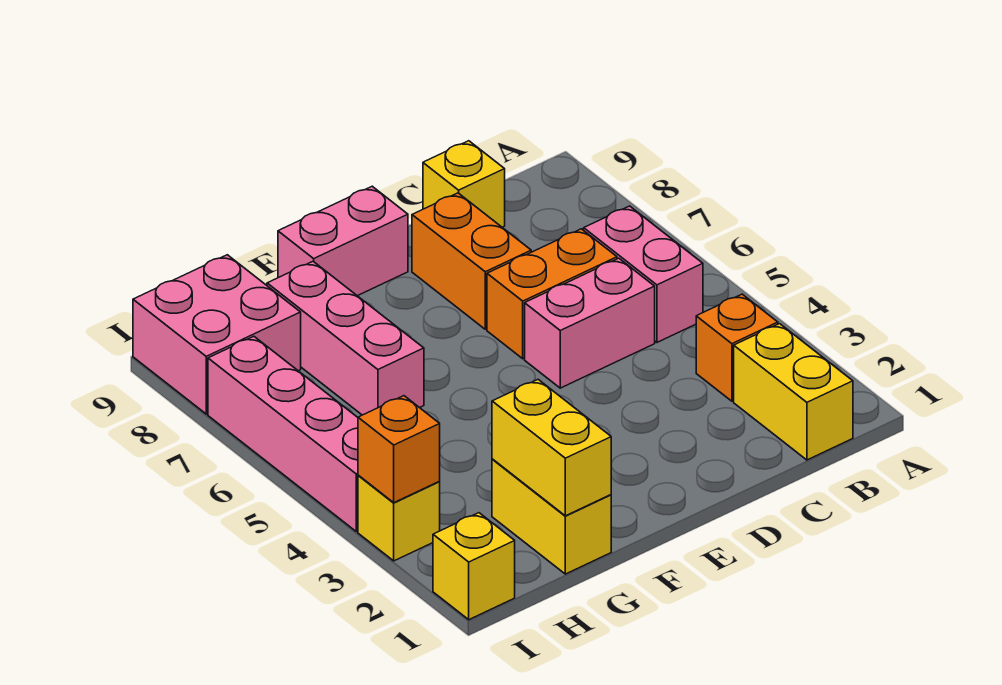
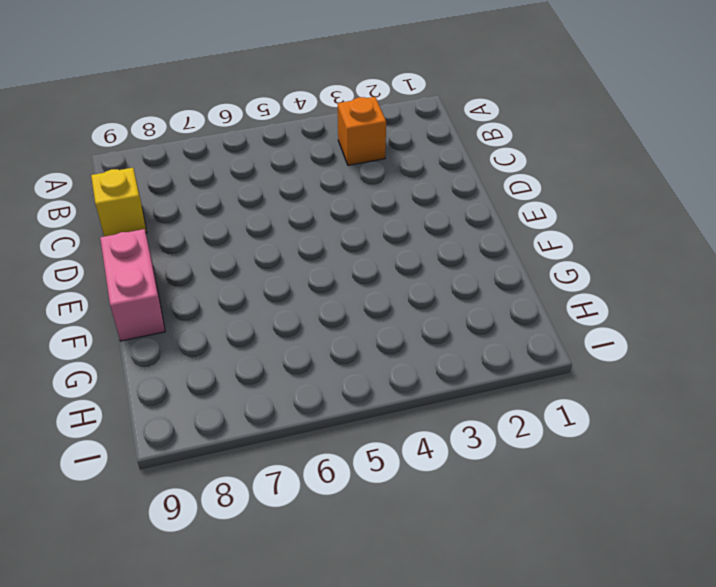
none -> yellow brick B1:B2 level 1
none -> pink brick B5:B6 level 1
none -> pink brick C5:D5 level 1

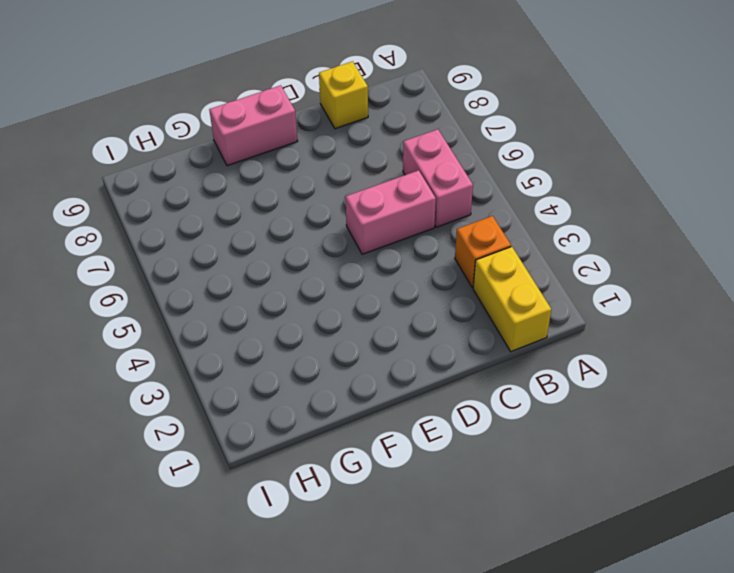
none -> orange brick C6:D6 level 1
none -> orange brick D7:D8 level 1
none -> yellow brick G1:G2 level 1

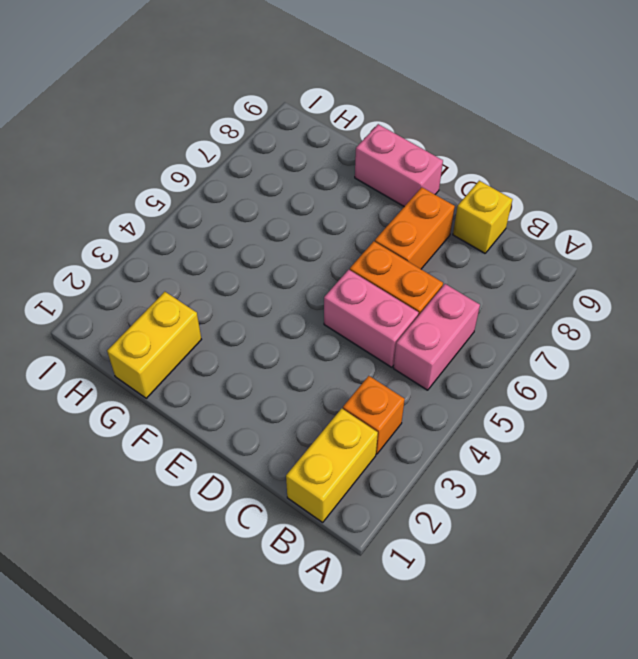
none -> pink brick G6:G8 level 1
none -> pink brick H8:I9 level 1
none -> yellow brick I1 level 1

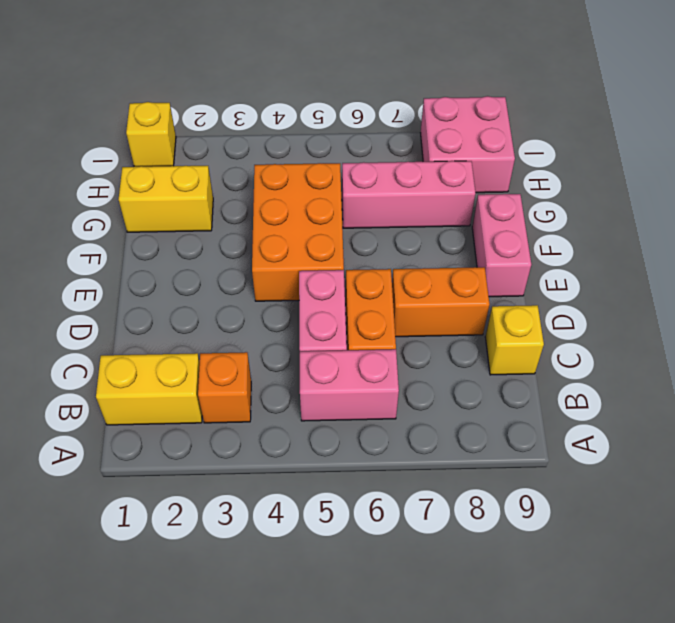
orange brick E4:G5 level 1 -> none
none -> yellow brick I3 level 1
none -> pink brick I4:I7 level 1
none -> yellow brick G1:G2 level 2

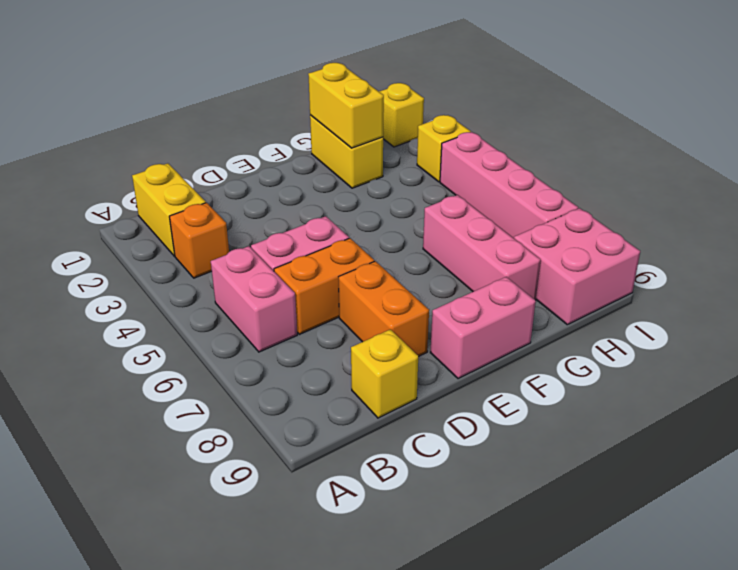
none -> orange brick I3 level 2

